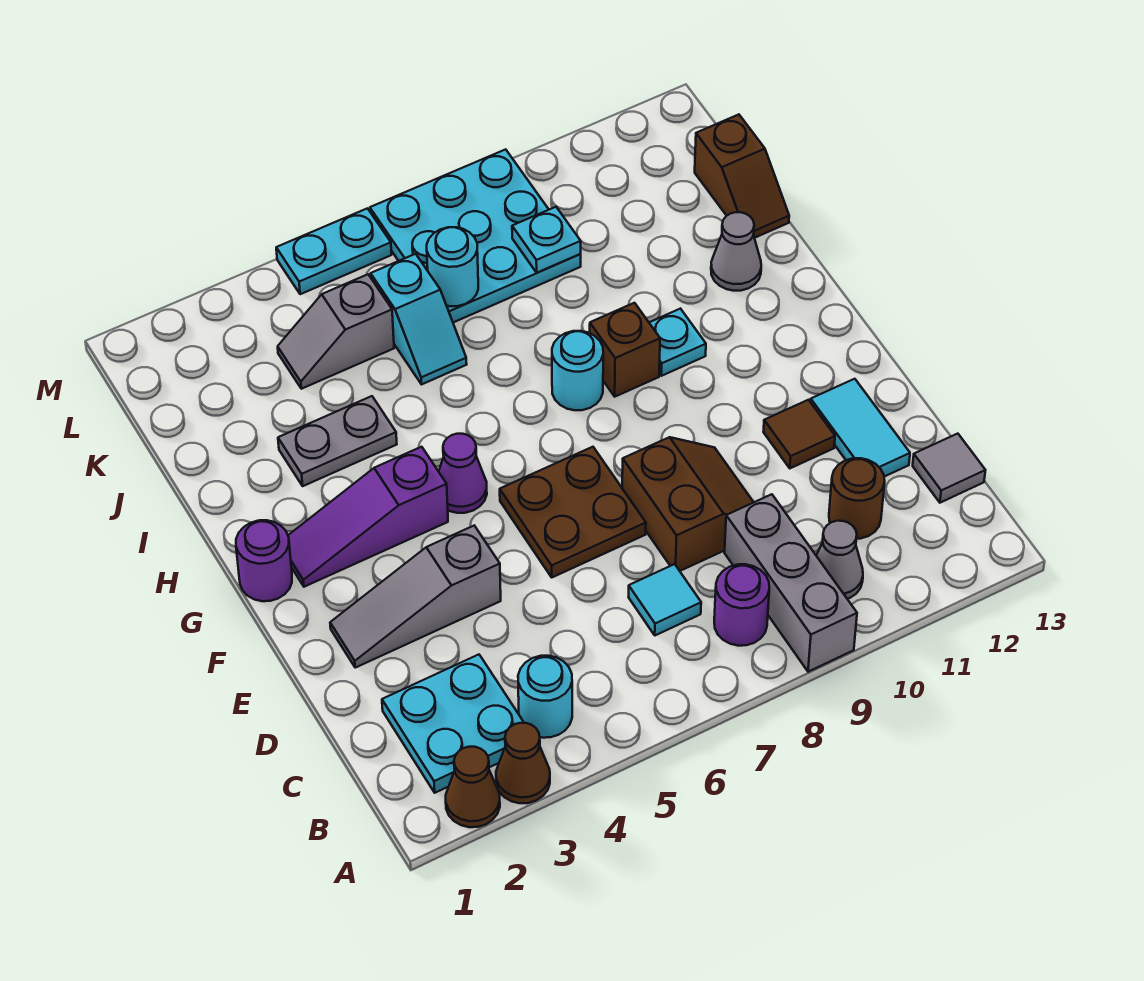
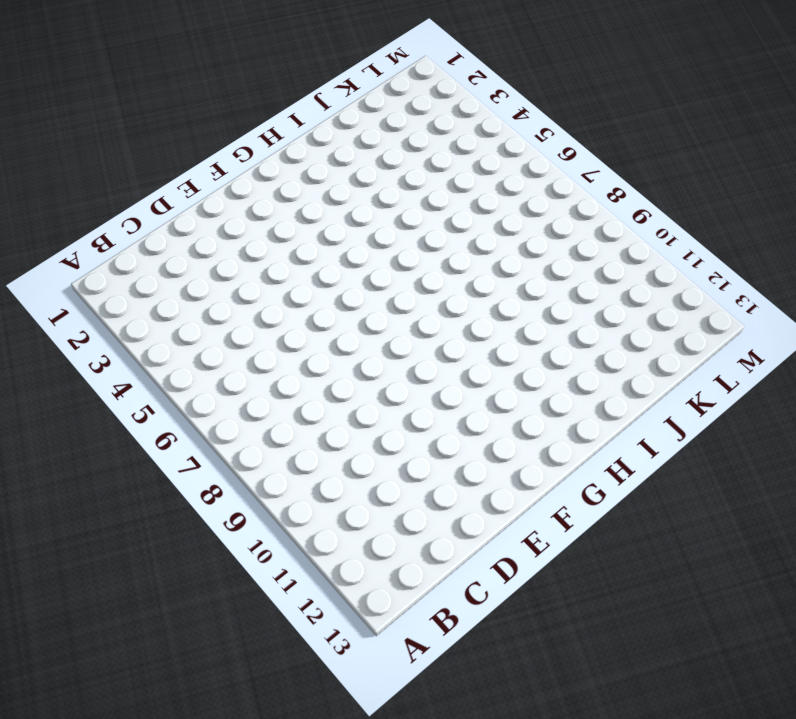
none -> brown cone A2 level 1
none -> brown cone A3 level 1
none -> grey brick A9:C9 level 1
none -> cyan plate B2:C3 level 1

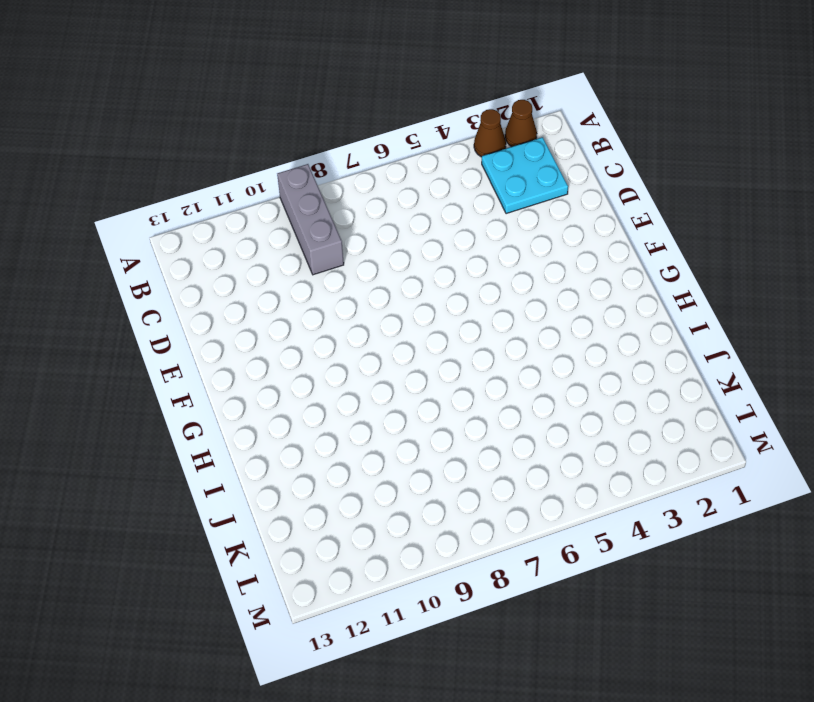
none -> cyan round brick B4 level 1
none -> purple round brick B8 level 1
none -> grey cone B10 level 1
none -> cyan tile C7 level 1

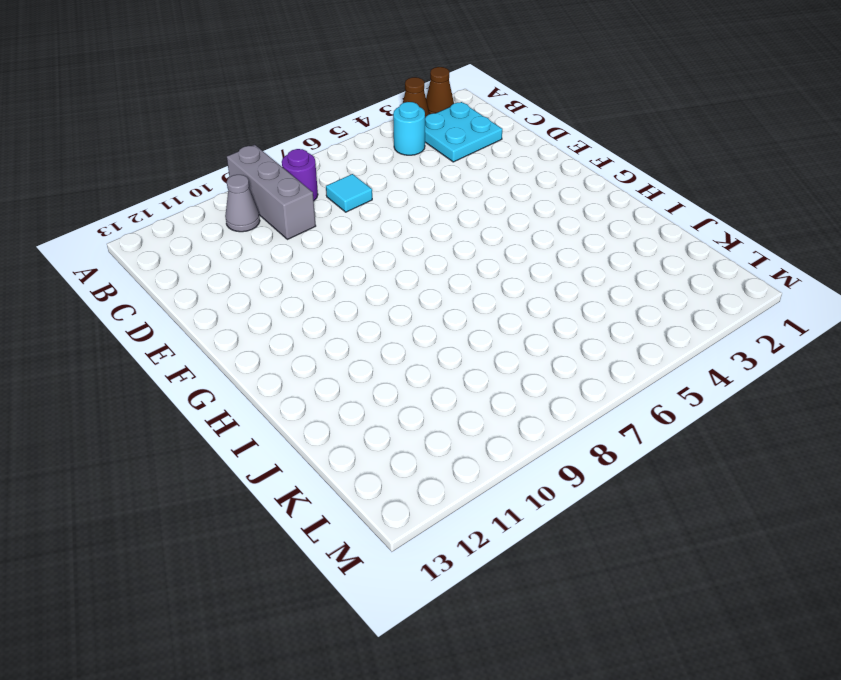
none -> brown round brick C11 level 1
none -> grey tile C13 level 1
none -> brown slope D8:E9 level 1 top 8
none -> cyan tile D12:E12 level 1

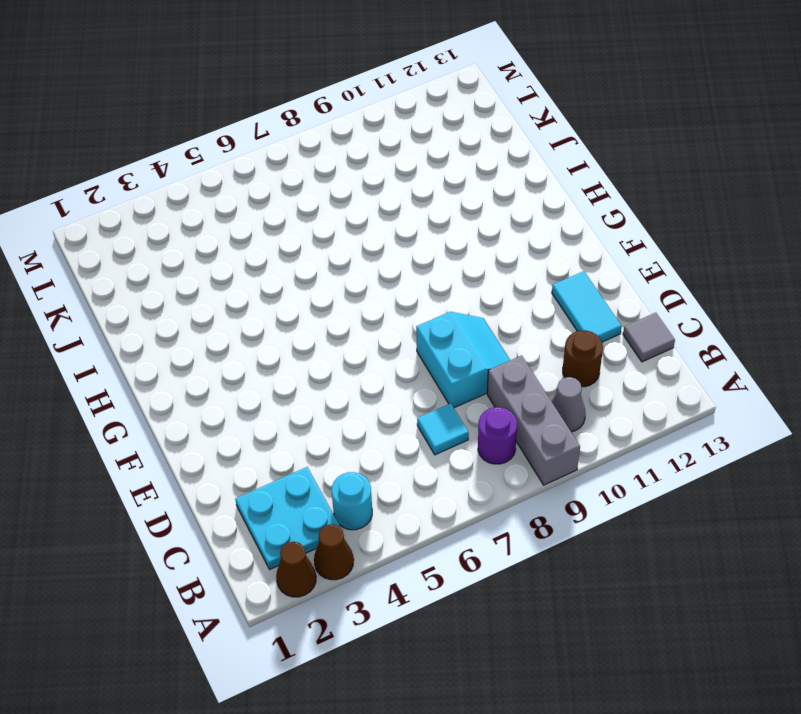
cyan slope D8:E9 level 1 top 8 -> brown slope D8:E9 level 1 top 8
none -> grey slope E2:E4 level 1 top 4
none -> brown plate E6:F7 level 1
none -> brown tile E11 level 1
none -> purple round brick G1 level 1

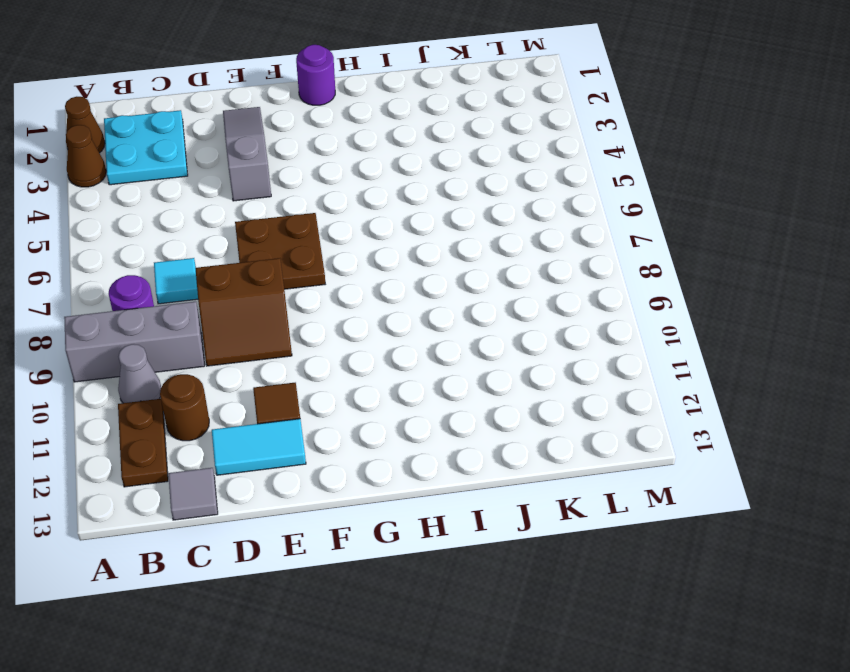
brown plate B11:B12 level 1 -> none
none -> cyan round brick B4 level 1
none -> purple slope G2:G4 level 1 top 4
none -> purple cone G5 level 1
none -> cyan round brick H8 level 1

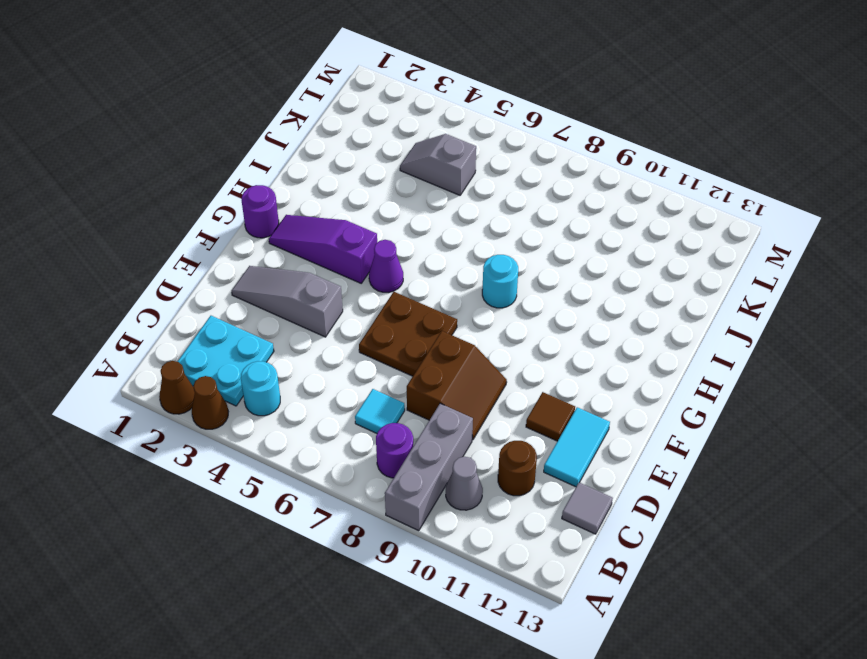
none -> brown brick H9 level 1
none -> cyan plate H10 level 1
none -> grey plate I3:I4 level 1
none -> grey cone I12 level 1

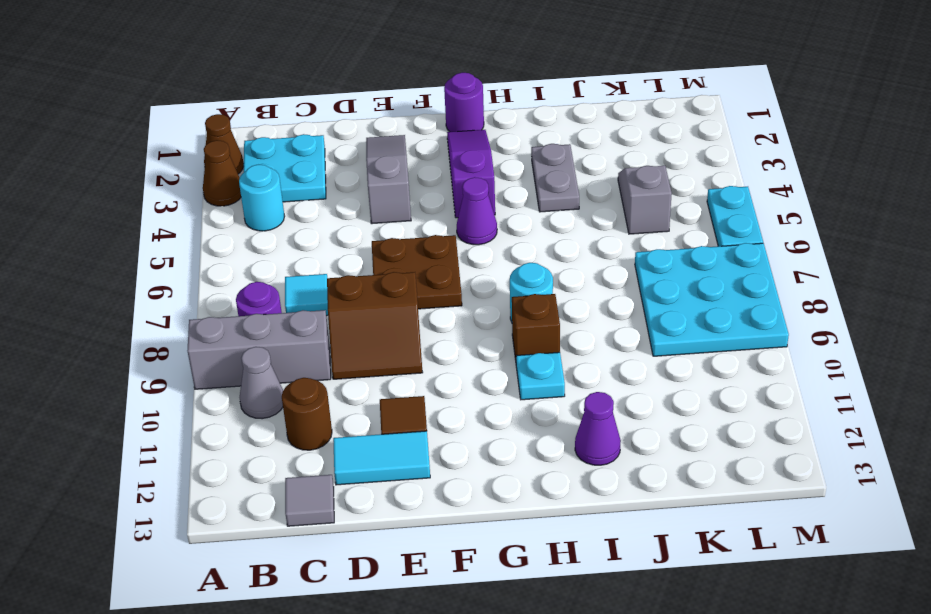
purple cone I12 level 1 -> grey cone I12 level 1
none -> cyan slope J6:K6 level 1 top K
none -> brown slope J13:K13 level 1 top K
none -> cyan round brick K7 level 2
none -> cyan plate K9 level 2

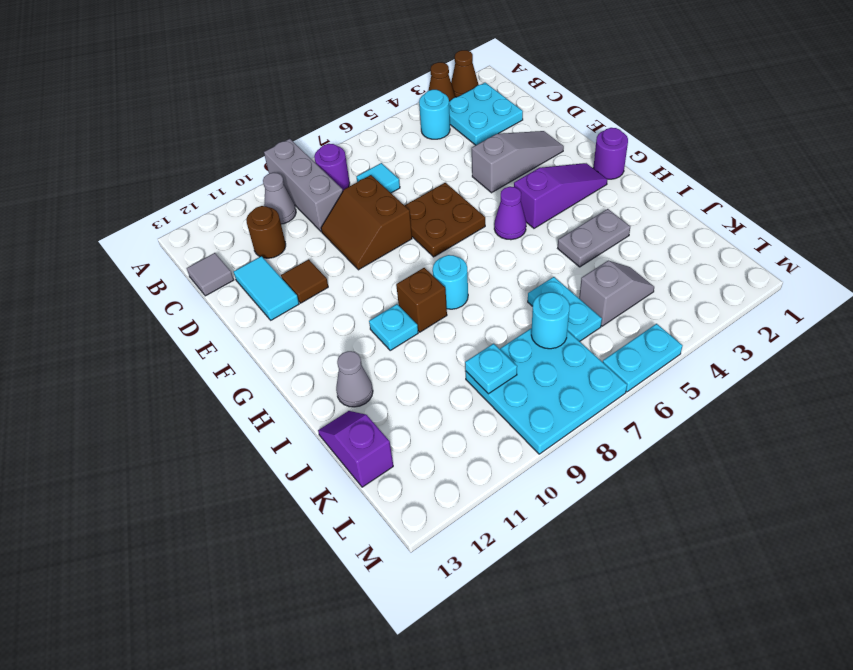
cyan plate J6:K6 level 1 -> cyan slope J6:K6 level 1 top K
purple slope J13:K13 level 1 top K -> brown slope J13:K13 level 1 top K

